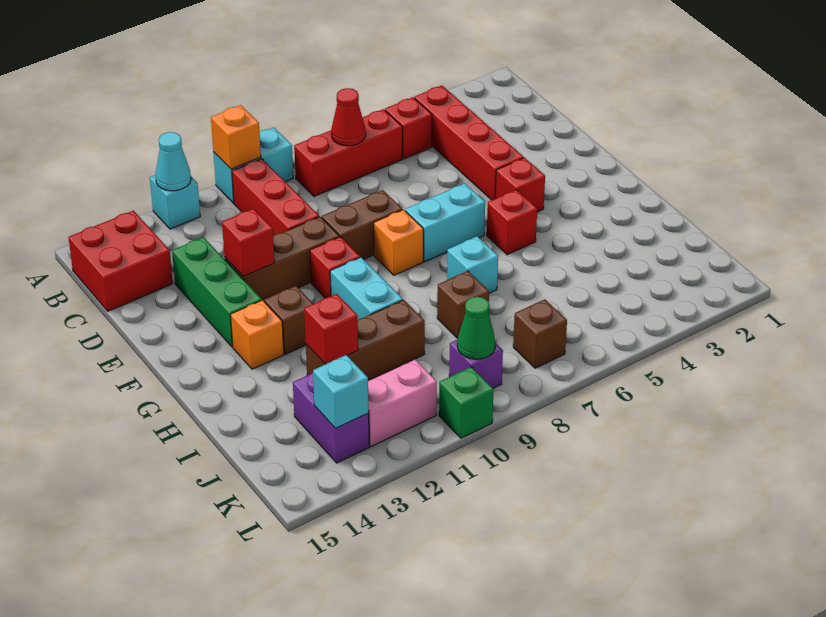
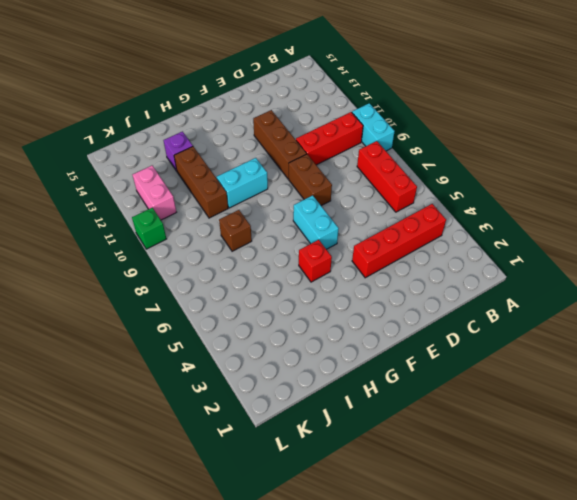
purple brick I13 level 1 -> purple brick K9 level 1
none -> cyan brick A12 level 1
none -> red brick B5 level 1
none -> red brick B14:C15 level 1
none -> green brick D13:F13 level 1

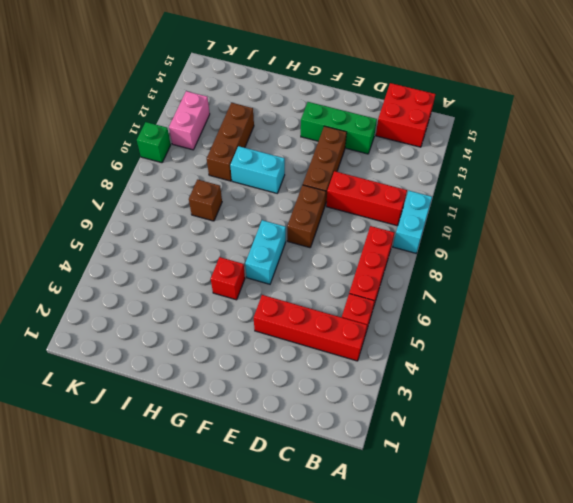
none -> cyan brick A12 level 1
none -> red brick F4 level 1
none -> orange brick F8 level 1
none -> red brick F10 level 1

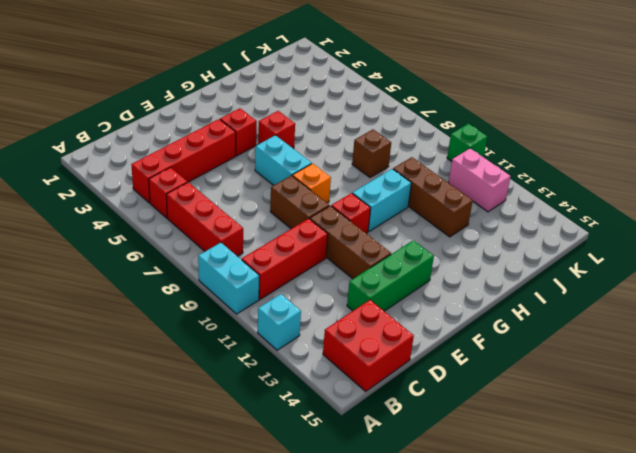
none -> brown brick G12 level 1
none -> orange brick G13 level 1
none -> cyan brick H7 level 1
none -> purple brick J13:K13 level 1

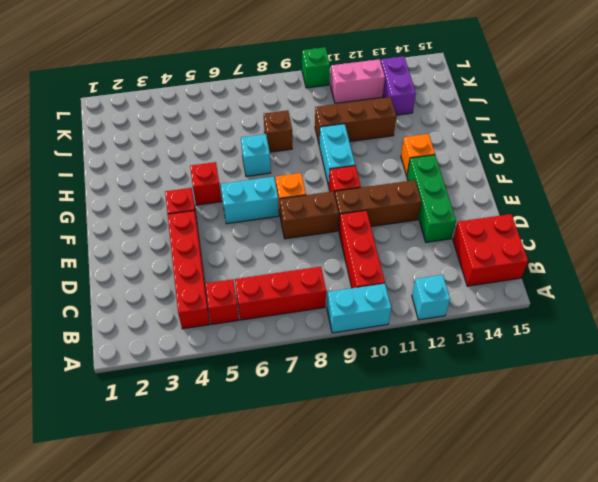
none -> brown brick G12 level 1
none -> brown brick K7 level 1
none -> purple brick K9 level 1
none -> orange brick A10 level 2

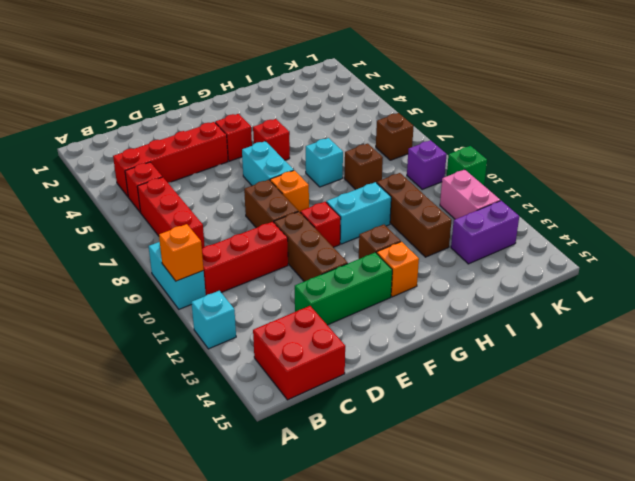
none -> cyan cone A12 level 2
none -> red cone B7 level 2
none -> red brick E12 level 2
none -> red brick I12 level 2

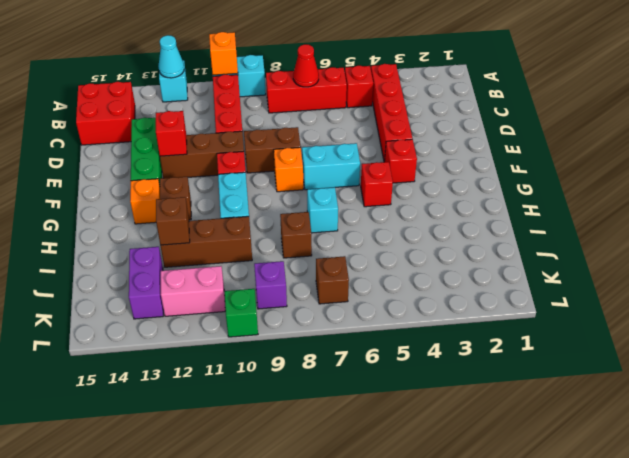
brown brick I12 level 2 -> red brick I12 level 2
none -> green cone K9 level 2
none -> cyan brick K13 level 2

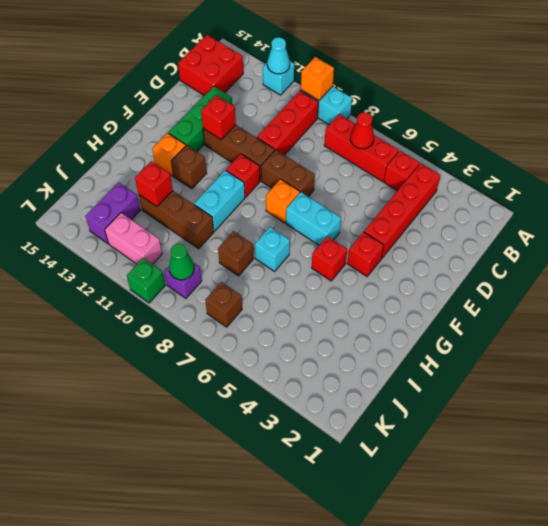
none -> cyan brick K13 level 2

